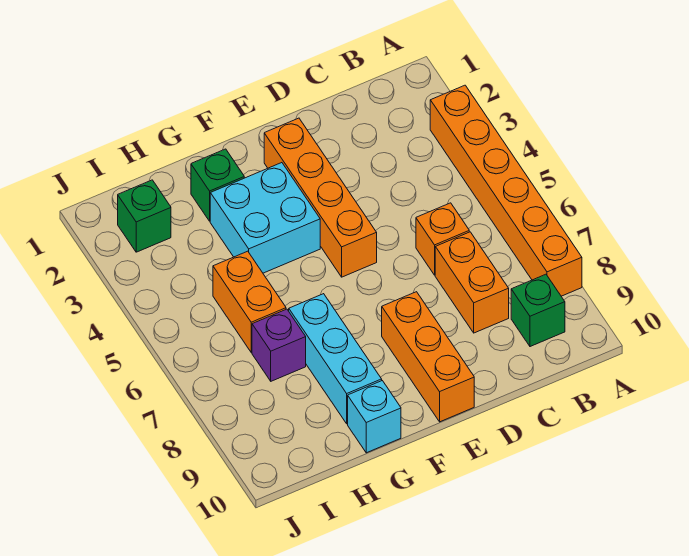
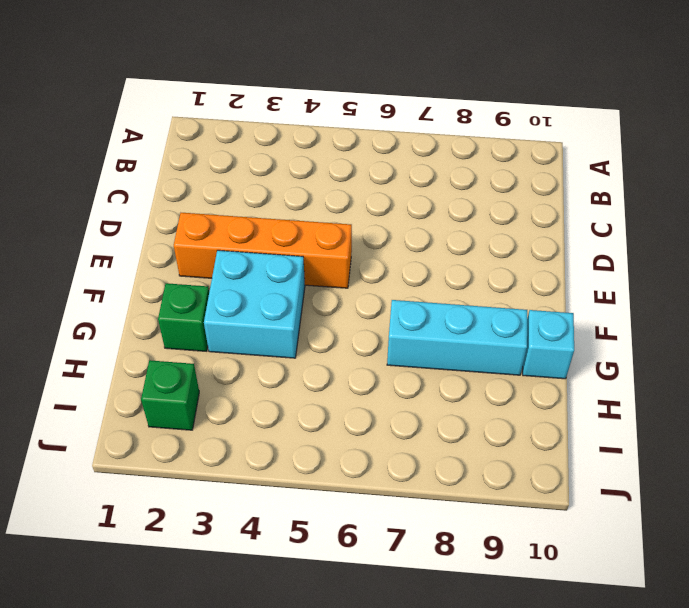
none -> orange brick A3:A8 level 1
none -> green brick B9 level 1
none -> orange brick C6 level 1

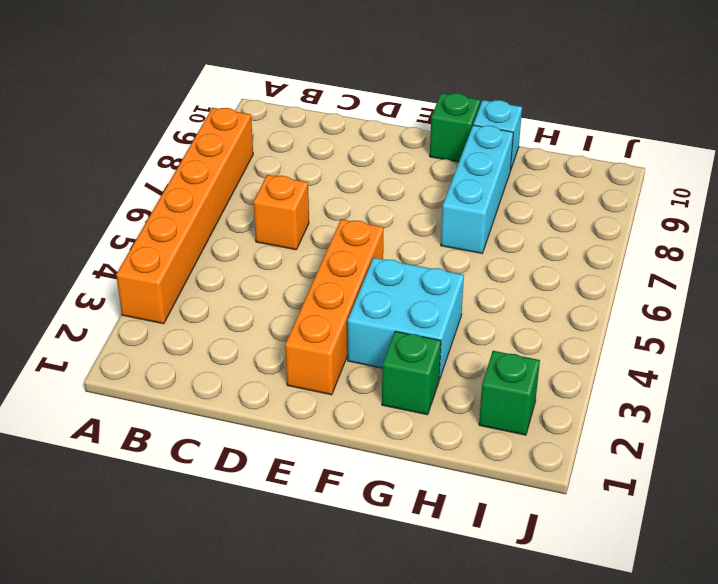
green brick F10 level 1 -> green brick B9 level 1
none -> orange brick C7:C8 level 1
none -> orange brick E8:E10 level 1
none -> orange brick H5:H6 level 1

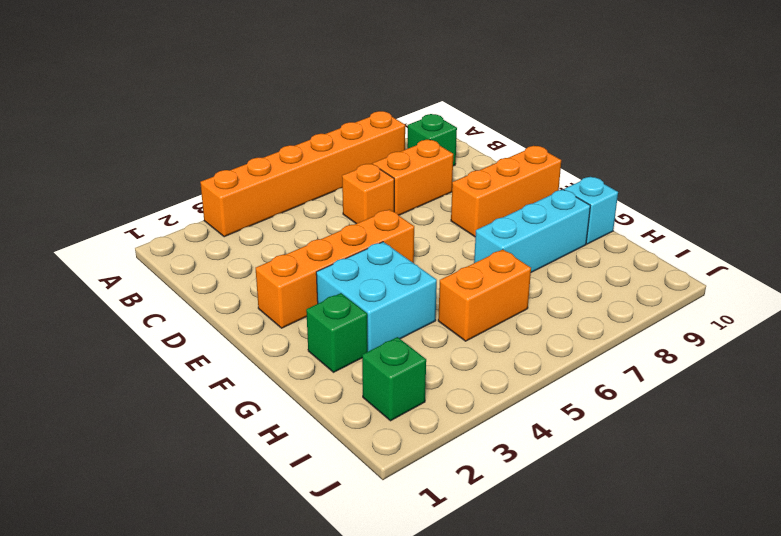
none -> purple brick H7 level 1

